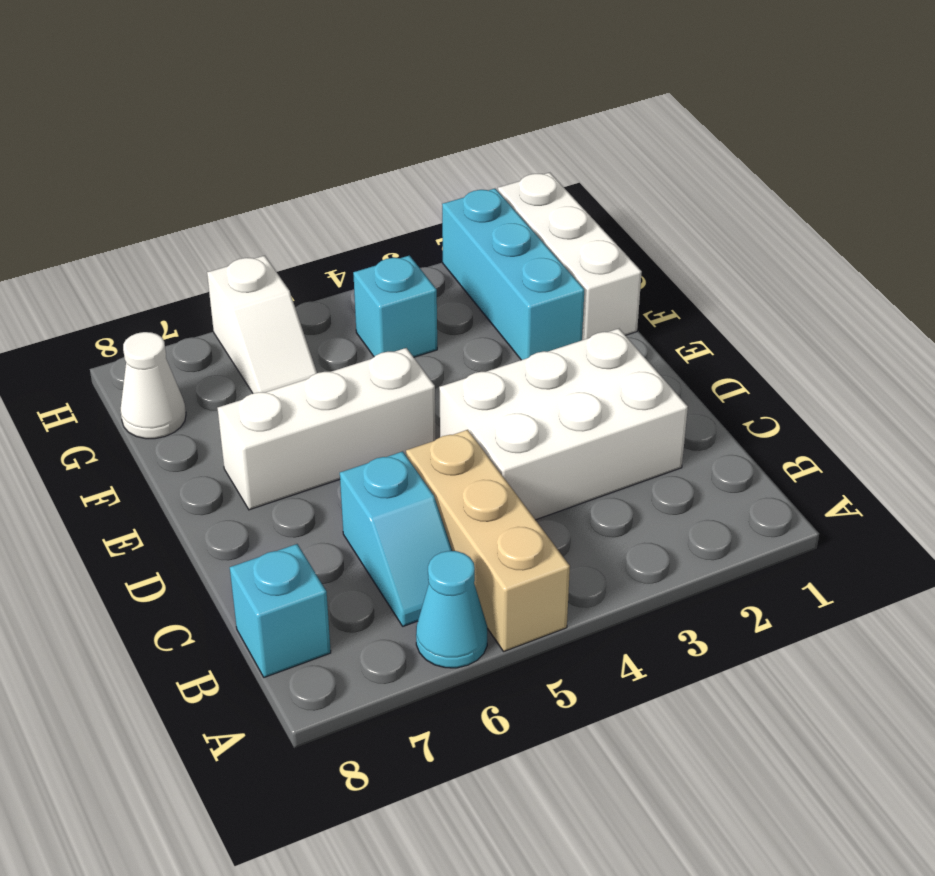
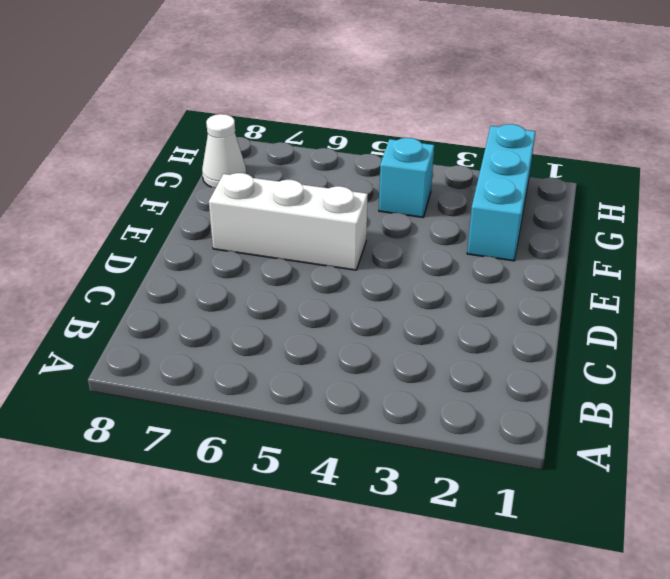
none -> tan brick A5:C5 level 1
none -> cyan cone A6 level 1

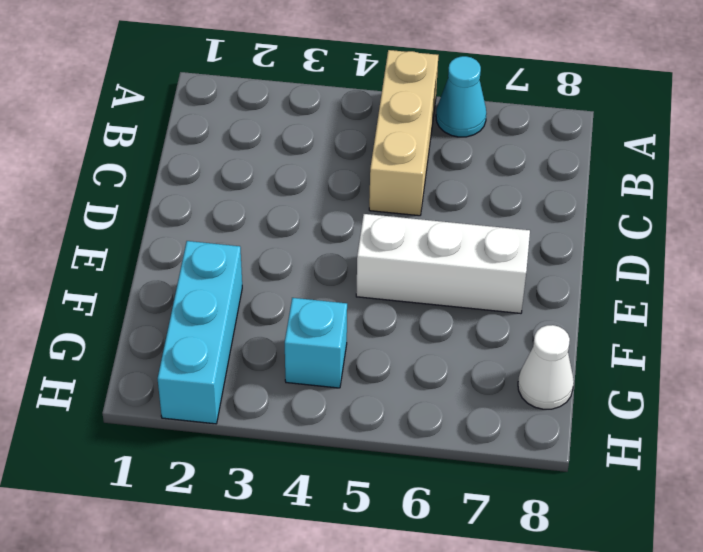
none -> cyan slope B6:C6 level 1 top C
none -> cyan brick B8 level 1

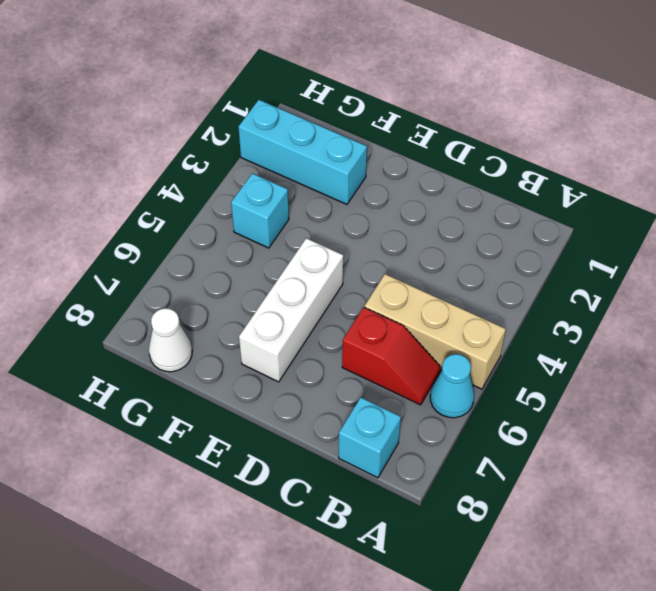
red slope B6:C6 level 1 top C -> cyan slope B6:C6 level 1 top C
none -> white brick C2:D4 level 1
none -> white brick F1:H1 level 1

